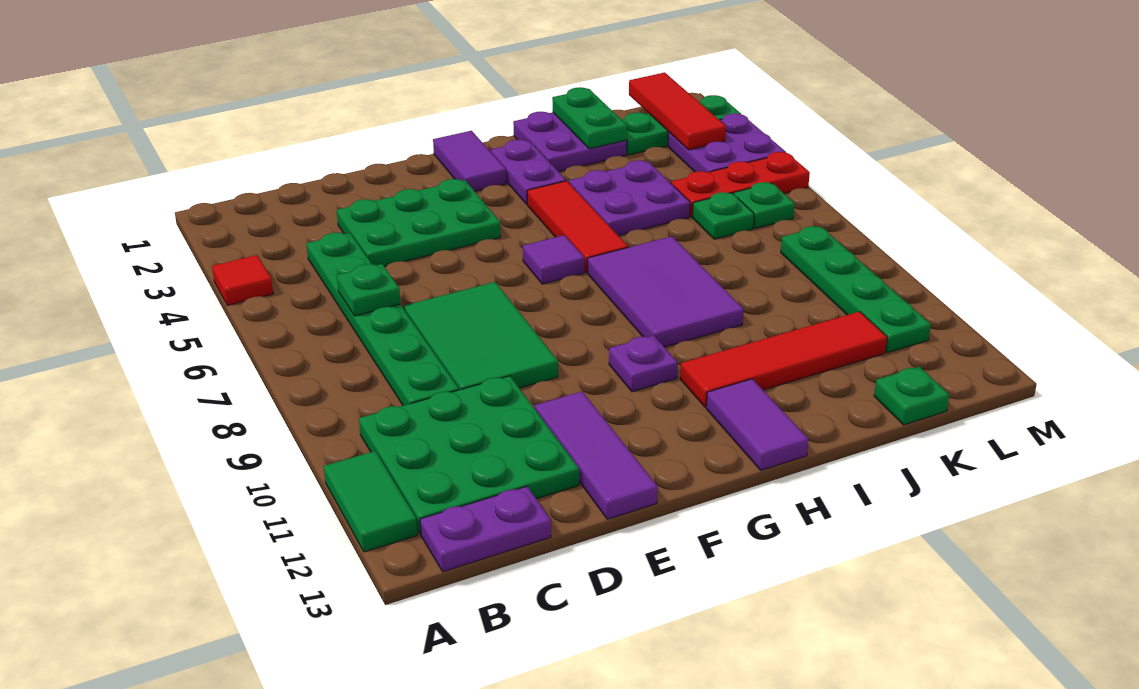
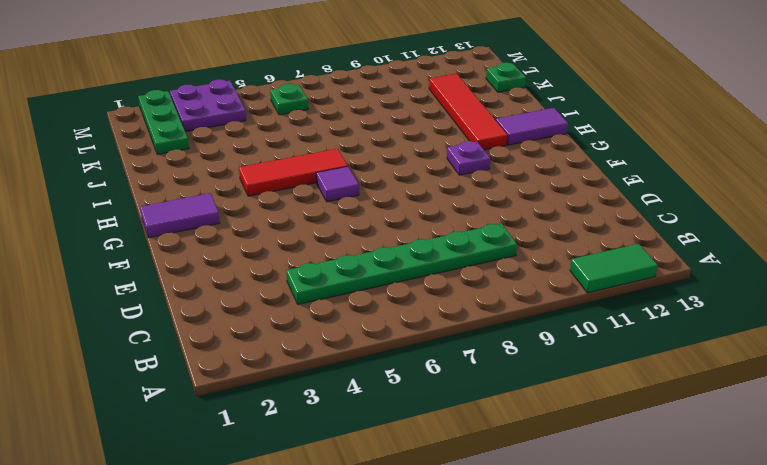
none -> red tile A4 level 1
none -> green plate B10:D12 level 1
none -> purple plate B13:C13 level 1

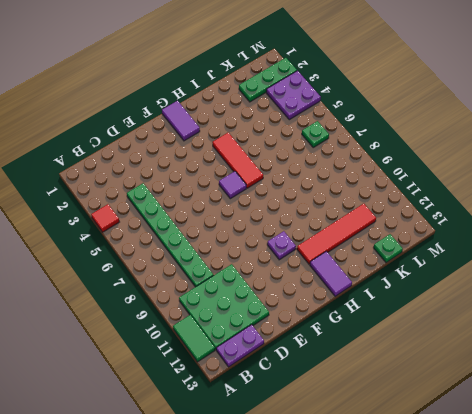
none -> green plate D3:F4 level 1
none -> green tile D7:E9 level 1
none -> purple tile E11:E13 level 1

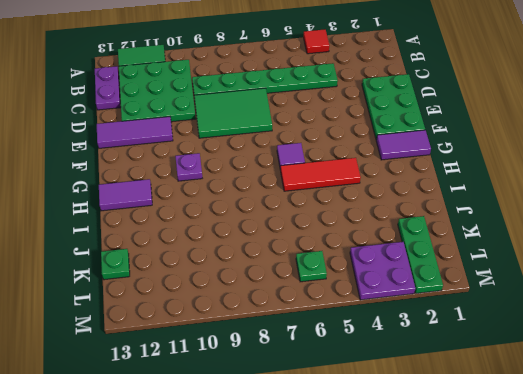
green plate D1:F2 level 1 -> green plate D3:F4 level 1
none -> purple plate H2:H3 level 1
none -> purple tile H7:I9 level 1
none -> red tile H11:K11 level 1

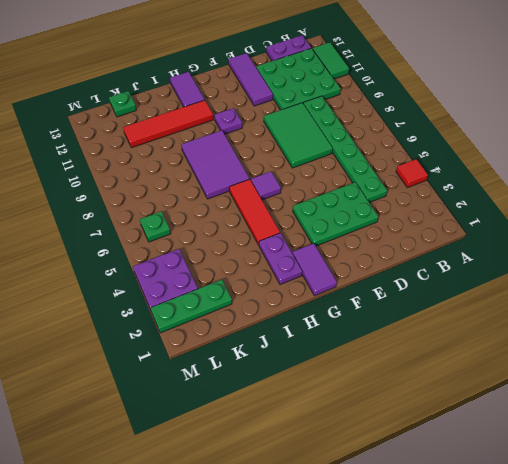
none -> purple plate I1:J2 level 1
none -> purple plate I4:J5 level 1
none -> red plate K5:M5 level 1

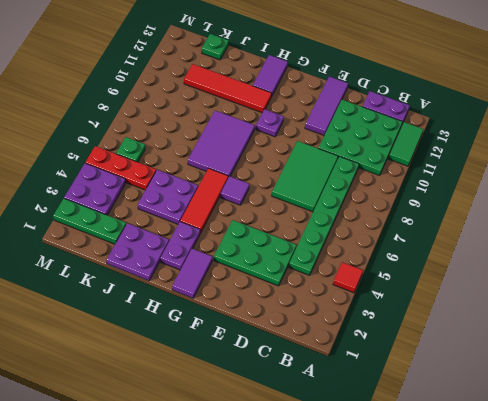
none -> green plate K6 level 1
none -> green plate L8:L11 level 1
none -> green plate C6 level 2

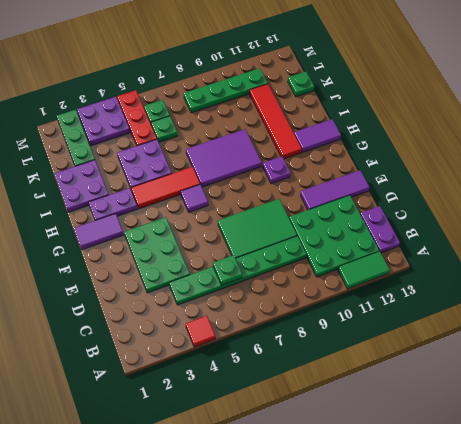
none -> green plate J1:J2 level 2
none -> red tile L1:L3 level 2

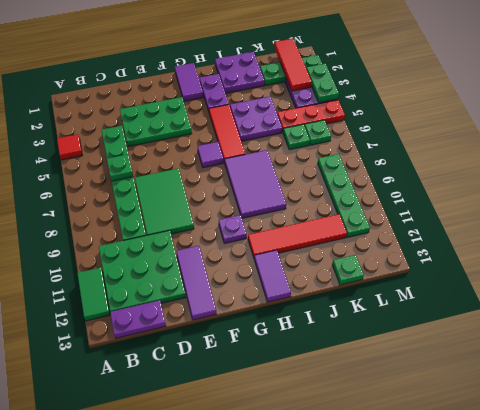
green plate M3:M4 level 2 -> green plate J1:J2 level 2

